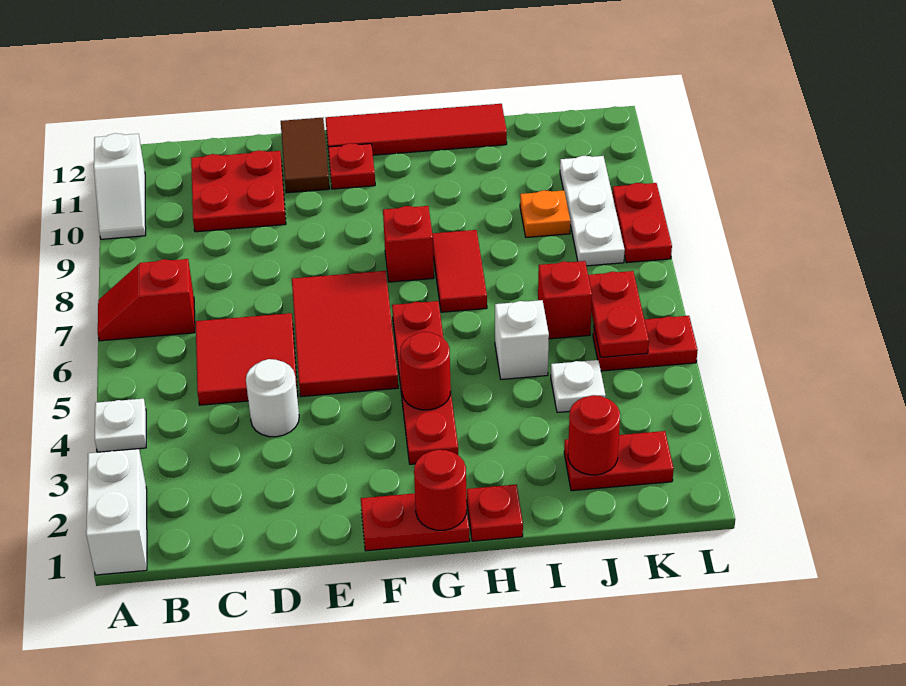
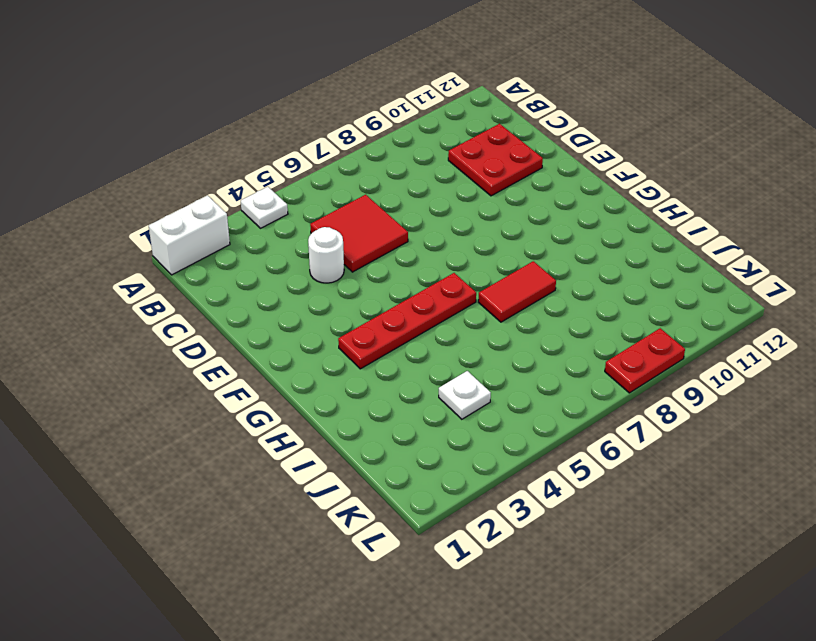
none -> red slope A7:B7 level 1 top B
none -> white slope A10:A11 level 1 top 11
none -> red tile E5:F7 level 1

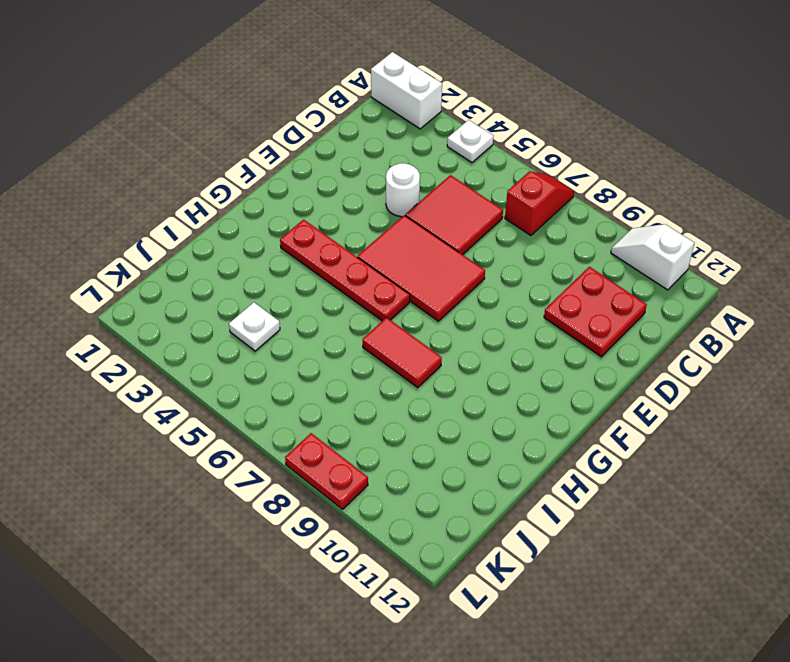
none -> brown tile E11:E12 level 1
none -> red plate F1:G1 level 1
none -> red plate F11 level 1

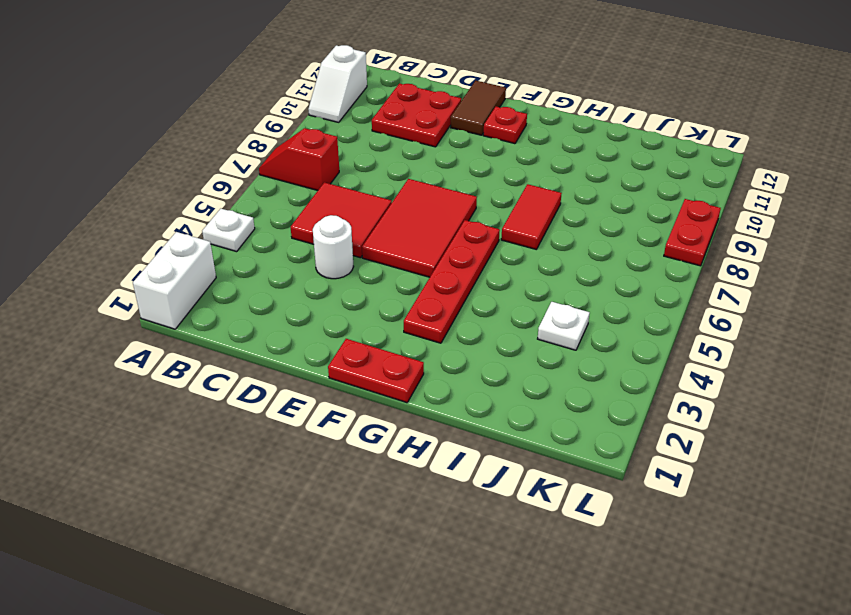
none -> red tile F12:I12 level 1
none -> red brick G8 level 1
none -> red plate H1 level 1

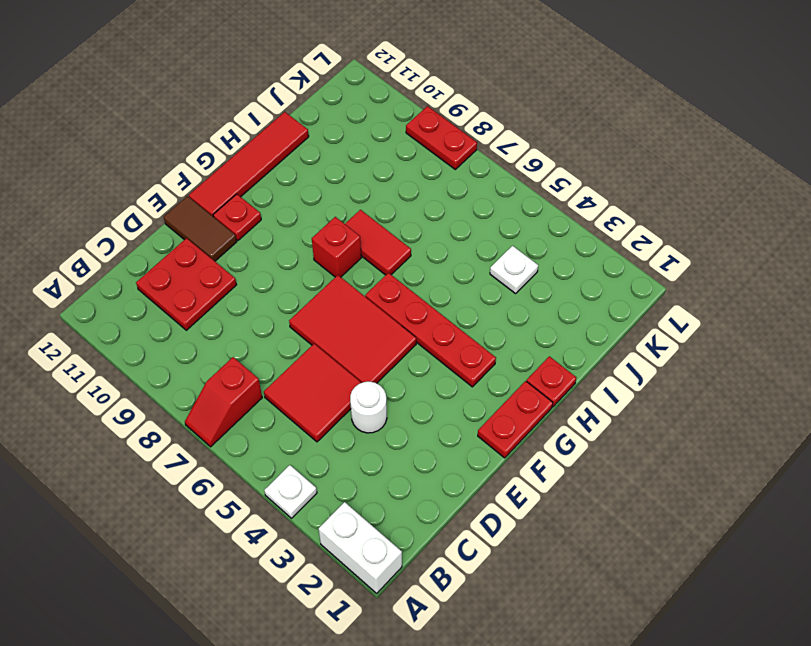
none -> white slope A10:A11 level 1 top 11
none -> white brick I5 level 1
none -> red plate J2:K2 level 1

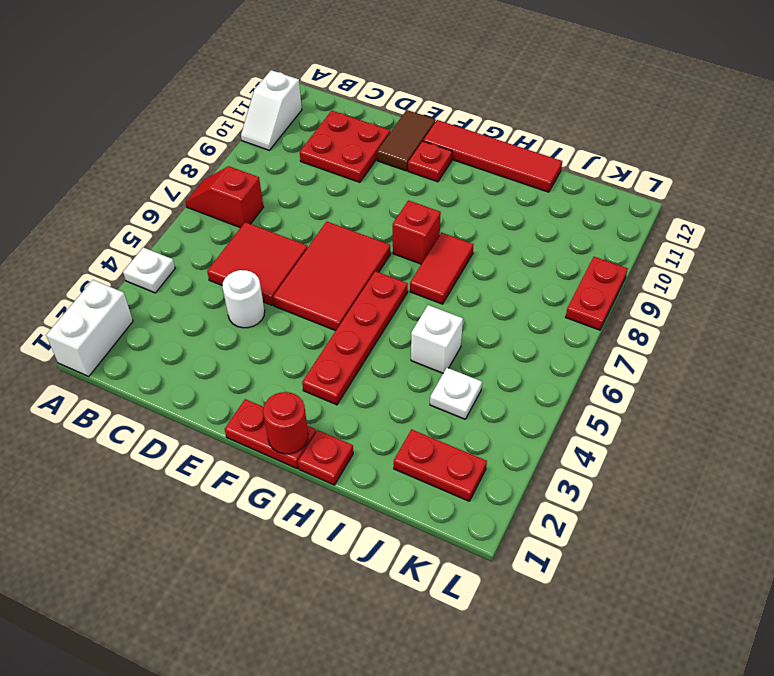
none -> red brick J6 level 1
none -> orange plate J9 level 1
none -> red plate K5:L5 level 1

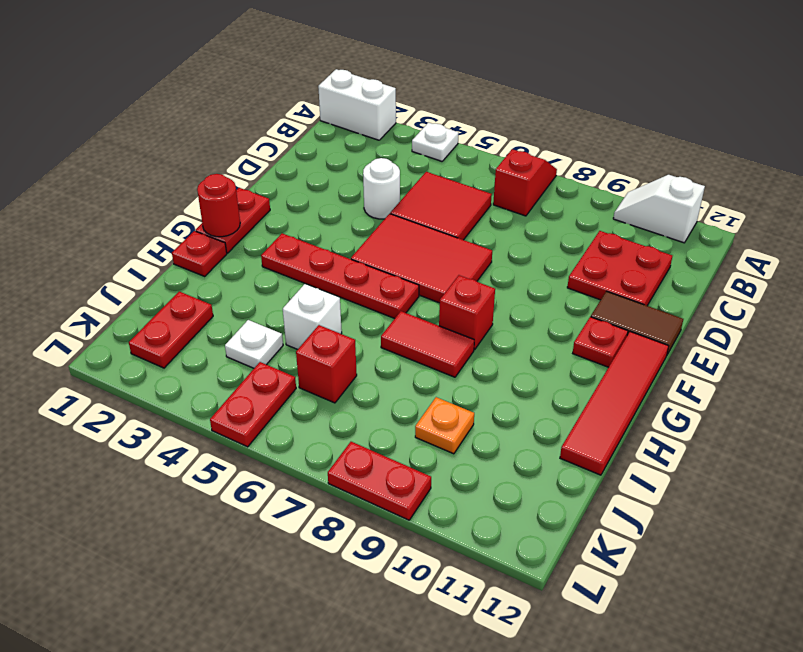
none -> white plate K8:K10 level 1
none -> red round brick G4 level 2
none -> red round brick J2 level 2

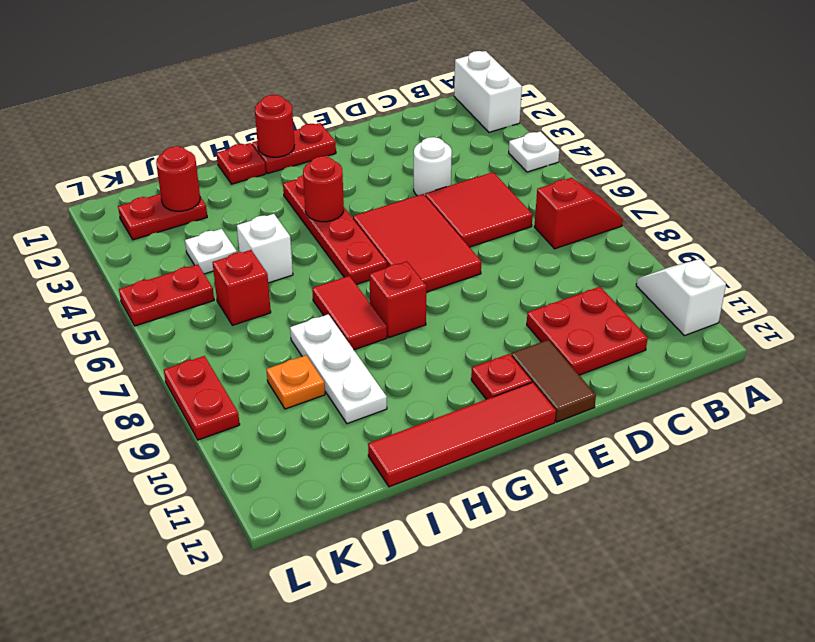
white plate I8:I10 level 1 -> white plate K8:K10 level 1
none -> red plate K5:K6 level 2

